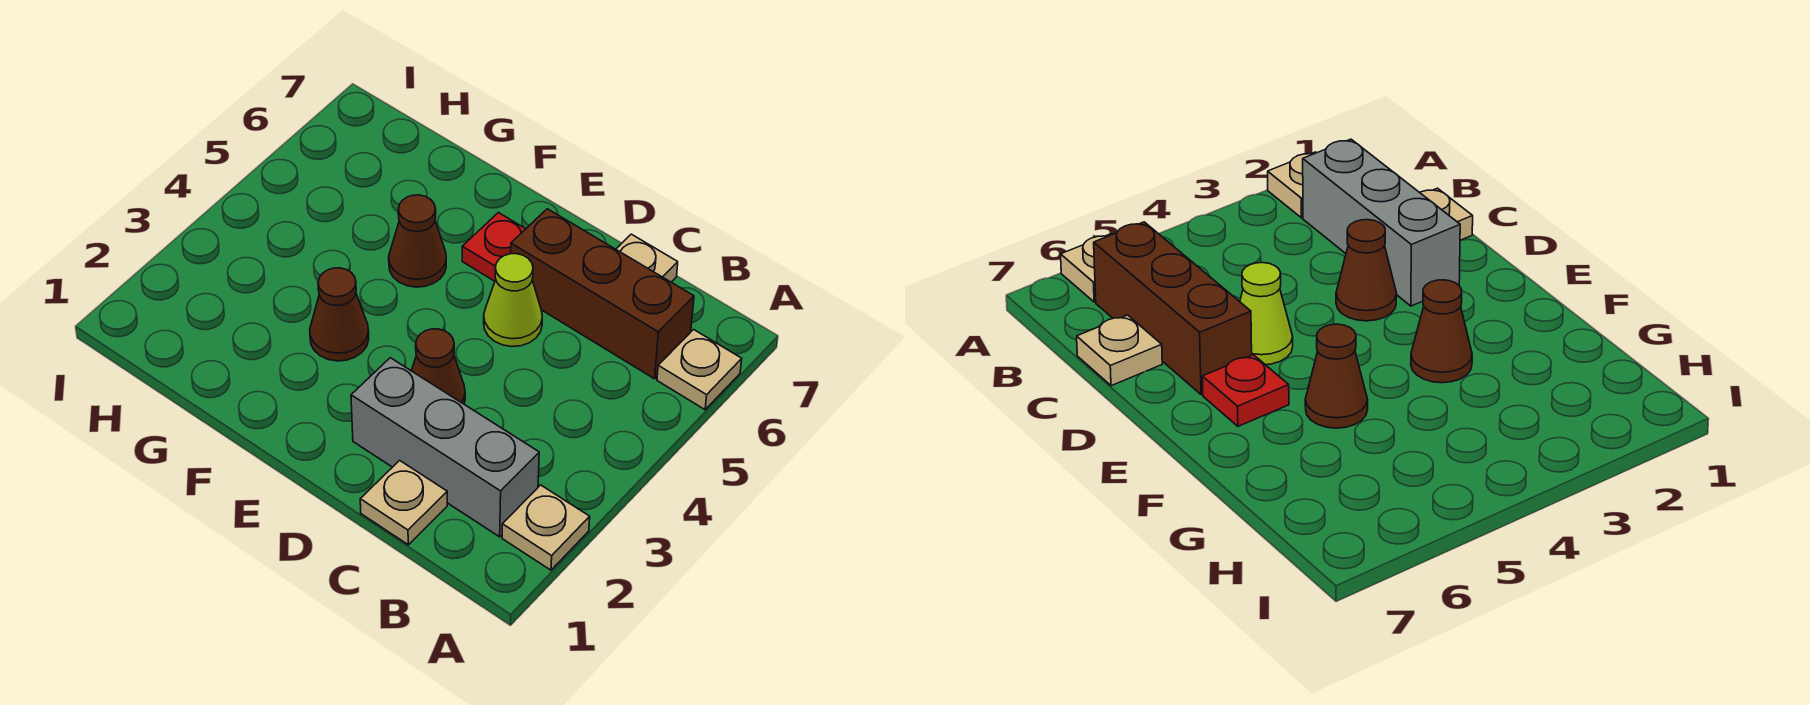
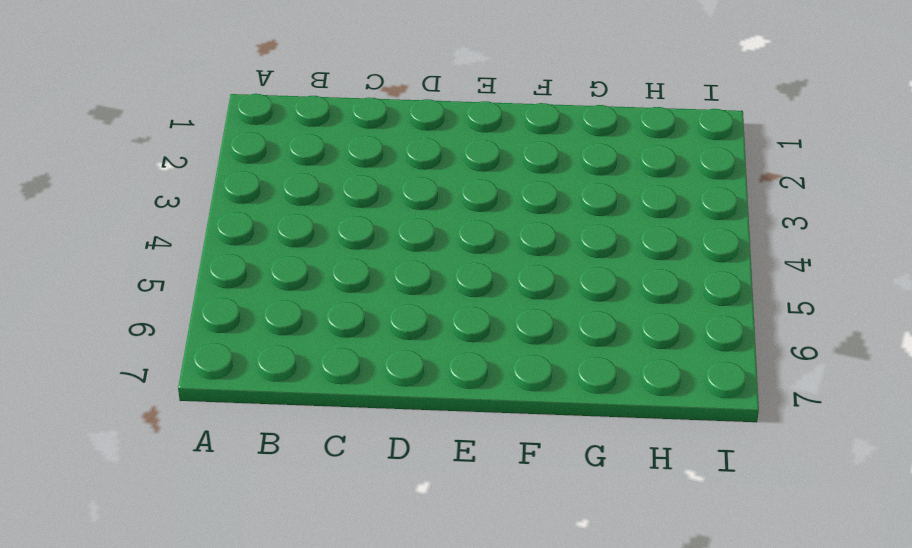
none -> tan plate A2 level 1
none -> tan plate A6 level 1

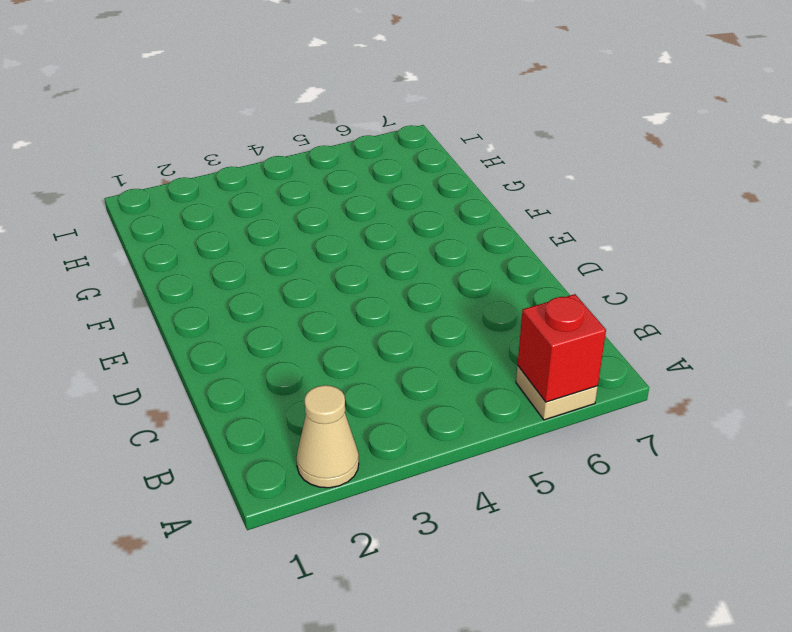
tan cone A2 level 1 -> tan plate A2 level 1
red brick A6 level 2 -> none
none -> grey brick B2:D2 level 1
none -> brown brick B6:D6 level 1

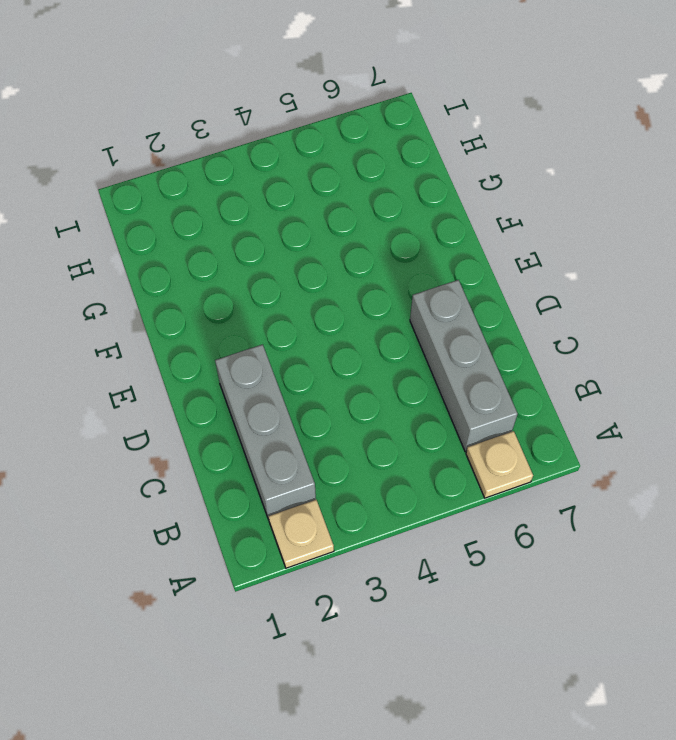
grey brick B6:D6 level 1 -> brown brick B6:D6 level 1
none -> tan plate C1 level 1
none -> tan plate C7 level 1

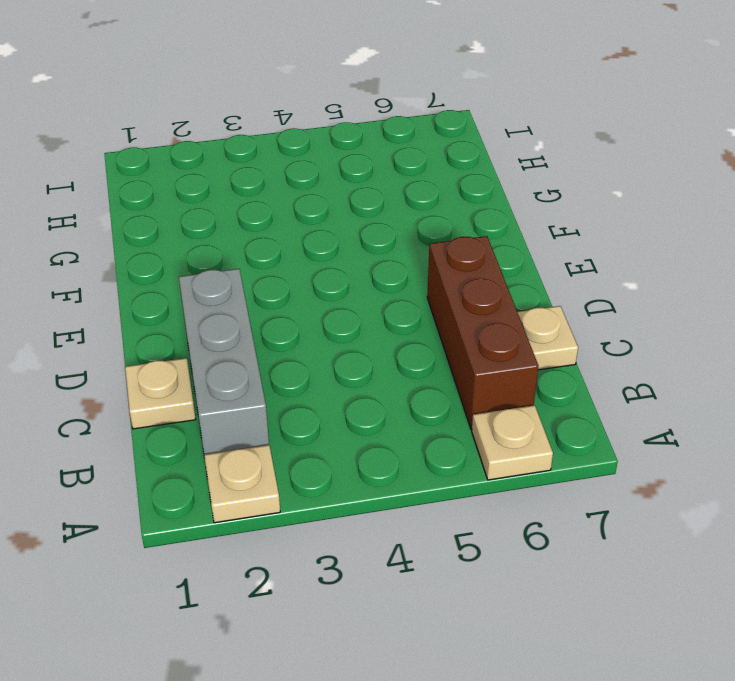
none -> brown cone D3 level 1
none -> lime cone D5 level 1

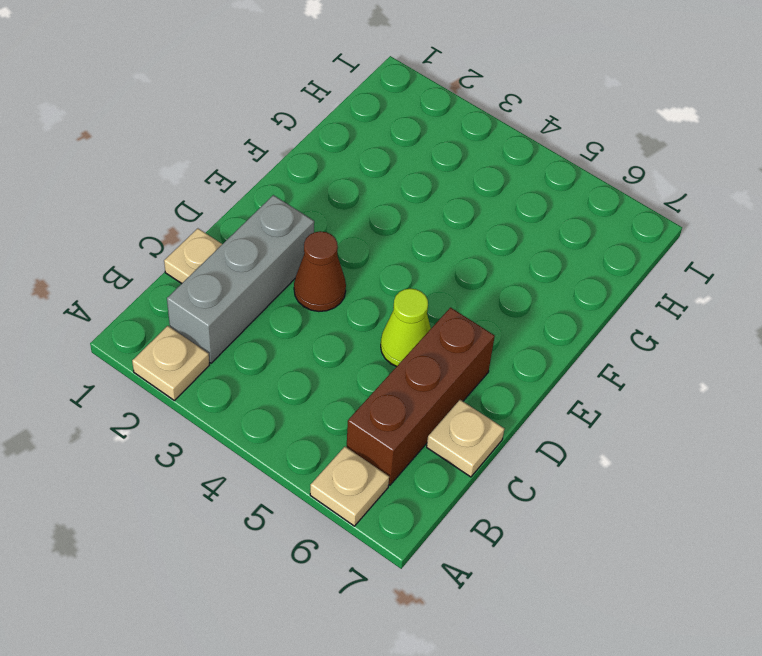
none -> red plate E6 level 1
none -> brown cone F3 level 1

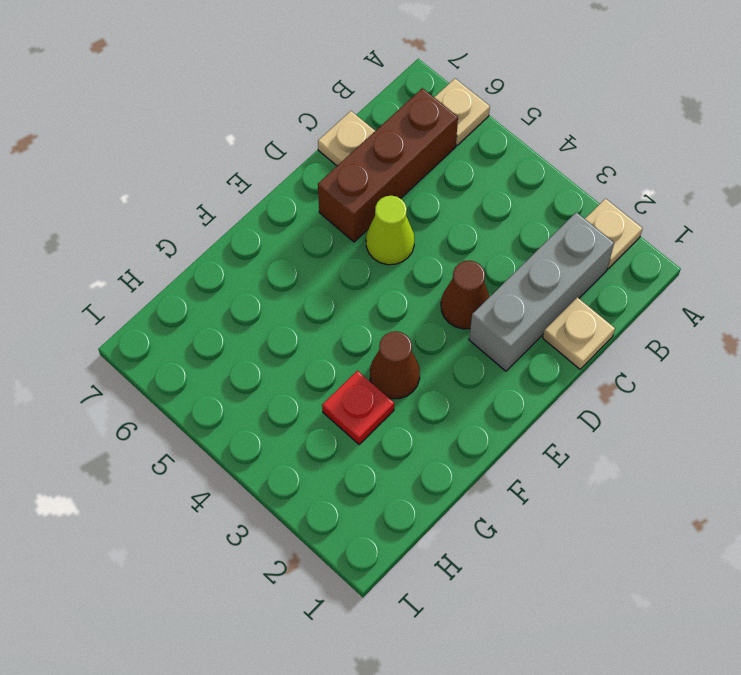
red plate G3 level 1 -> red plate E6 level 1
none -> brown cone F5 level 1

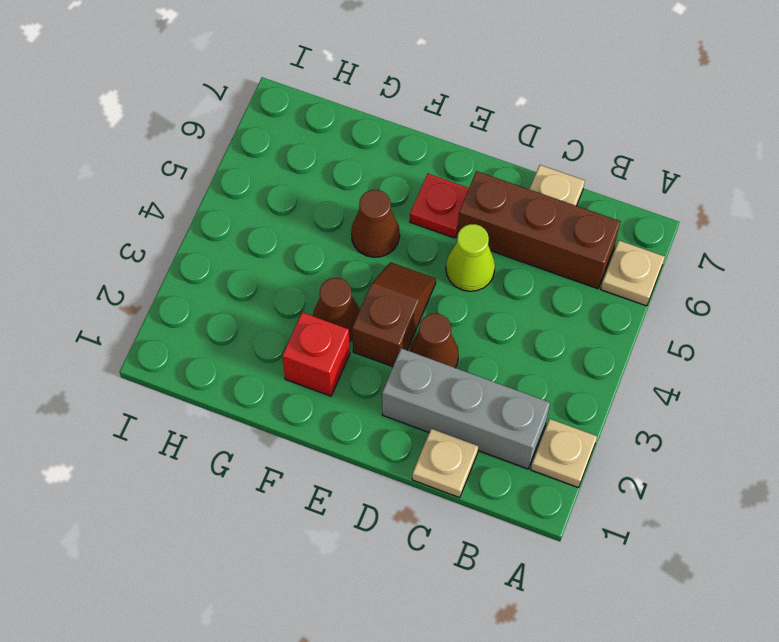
brown slope E3:E4 level 1 top 3 -> none
red brick F2 level 1 -> none

